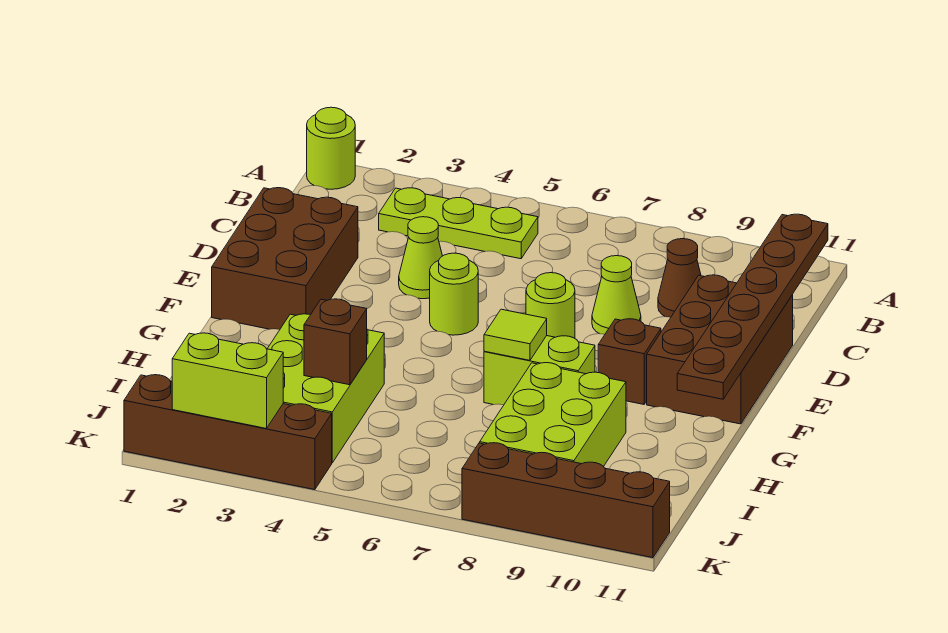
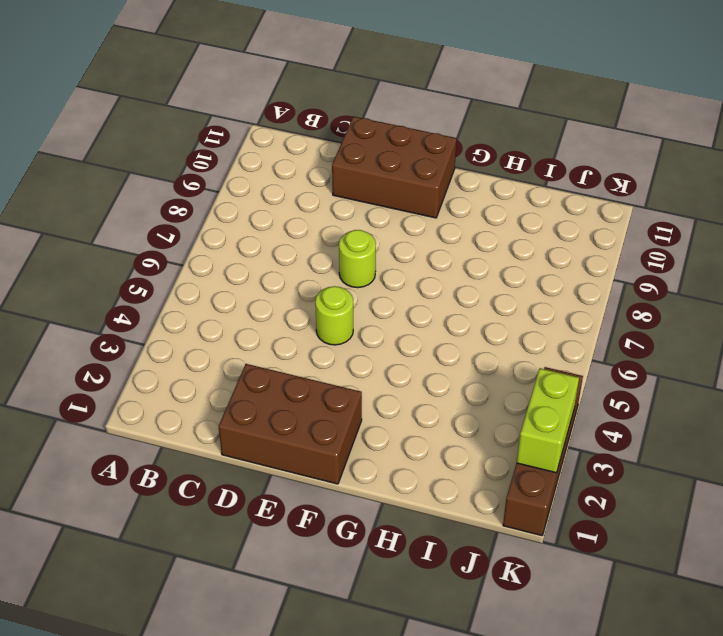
none -> lime round brick A1 level 1
none -> lime plate B3:B5 level 1
none -> brown cone C9 level 1

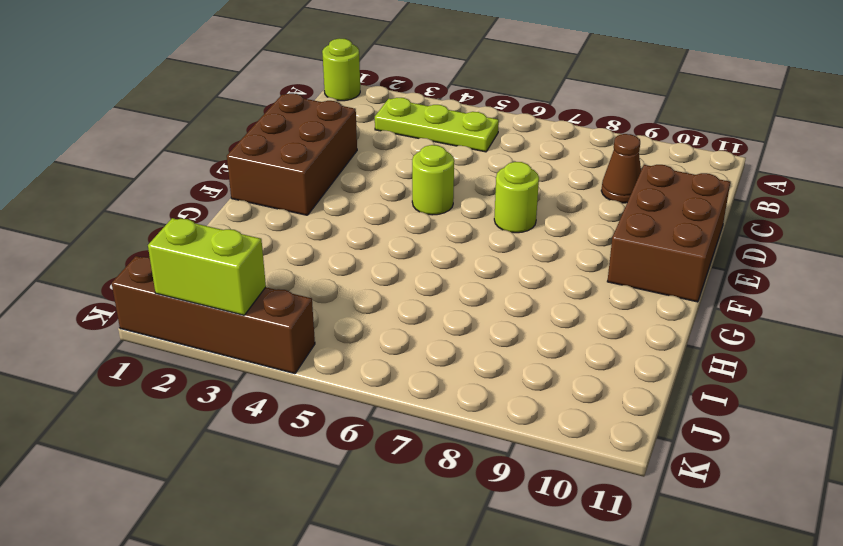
none -> lime cone D4 level 1
none -> lime cone D8 level 1
none -> brown brick F9 level 1

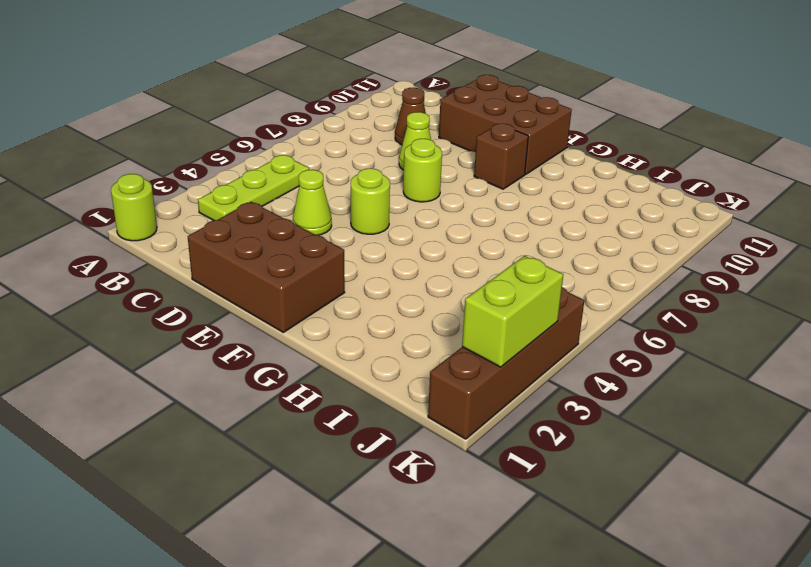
none -> lime brick G7:G8 level 1
none -> lime brick H3:J4 level 1
none -> lime brick H8:J9 level 1

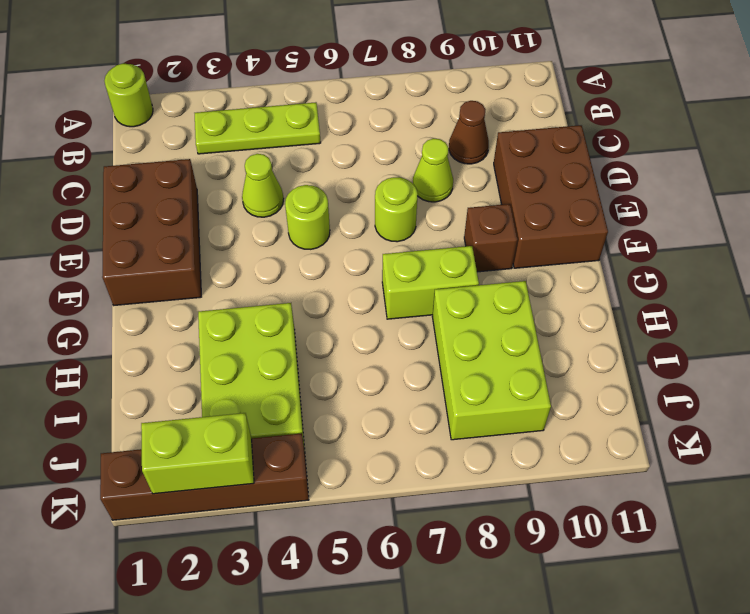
none -> brown brick K8:K11 level 1
none -> brown plate B11:G11 level 2
none -> lime tile G7 level 2

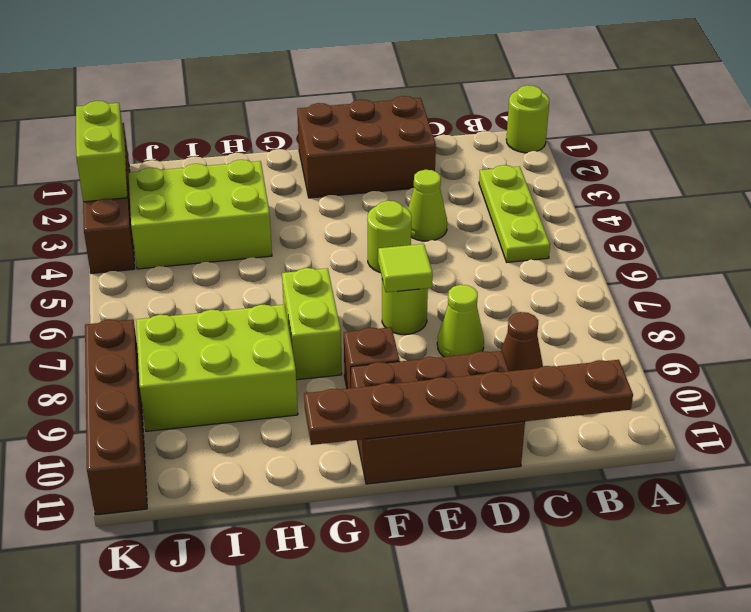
lime tile E7 level 2 -> lime tile G7 level 2
none -> brown brick I4 level 2

